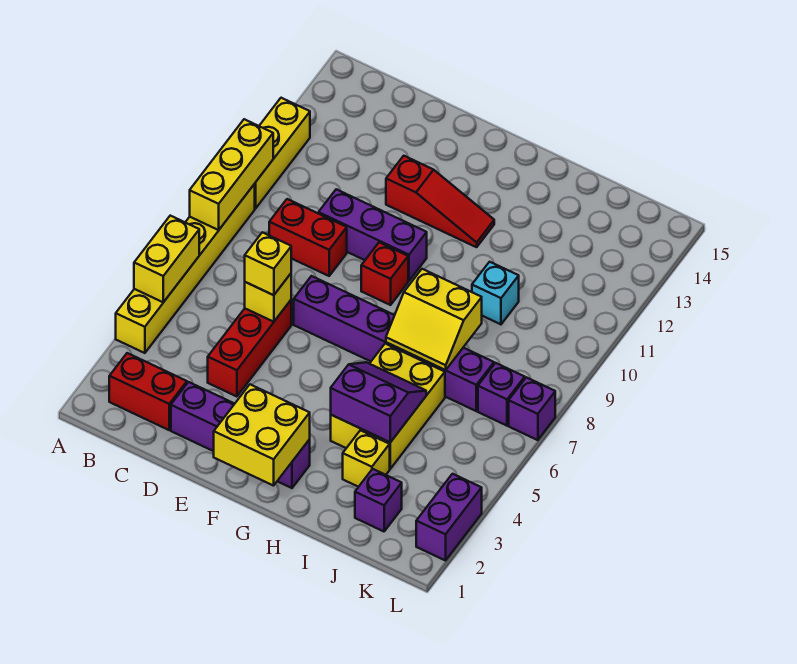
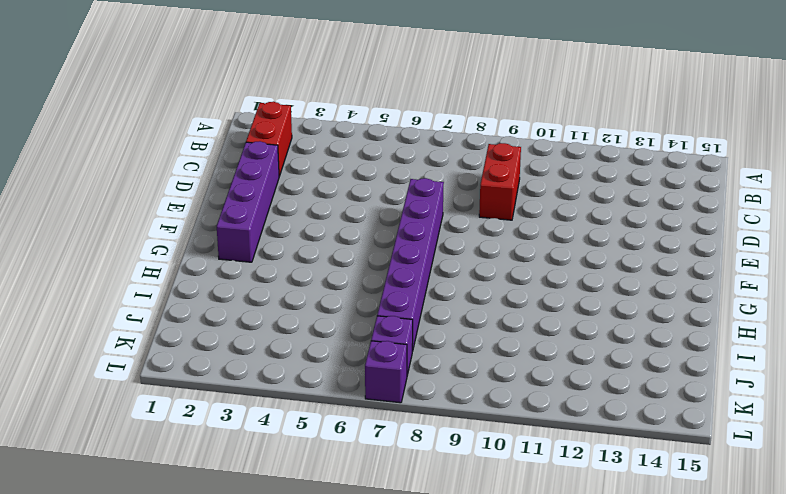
none -> yellow brick A4:A9 level 1
none -> yellow brick A10:A12 level 1
none -> red brick D4:D6 level 1

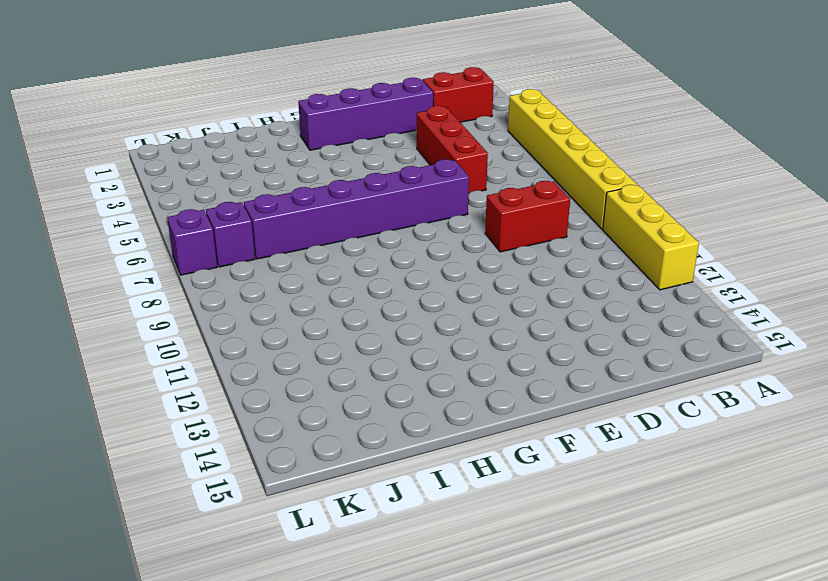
none -> purple brick D10:F10 level 1
none -> red slope E12:G12 level 1 top E
none -> red brick F9 level 1

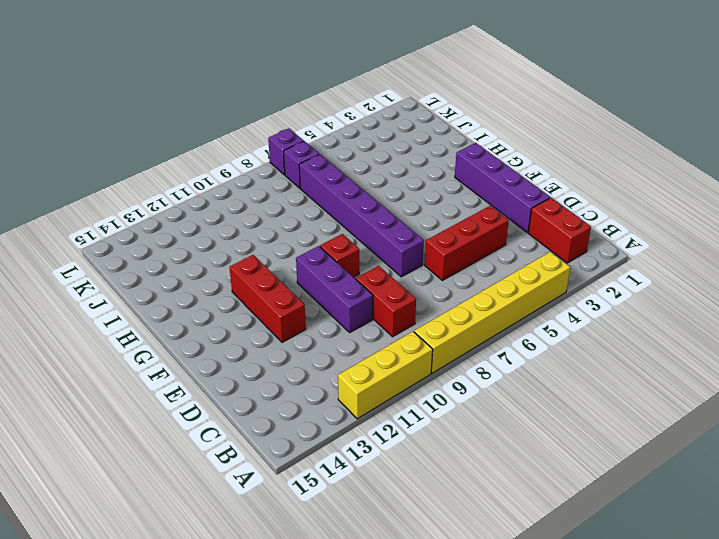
red brick E12:G12 level 1 -> red slope E12:G12 level 1 top E
none -> yellow brick H4:I6 level 1
none -> yellow brick I3 level 1
none -> cyan brick I10 level 1

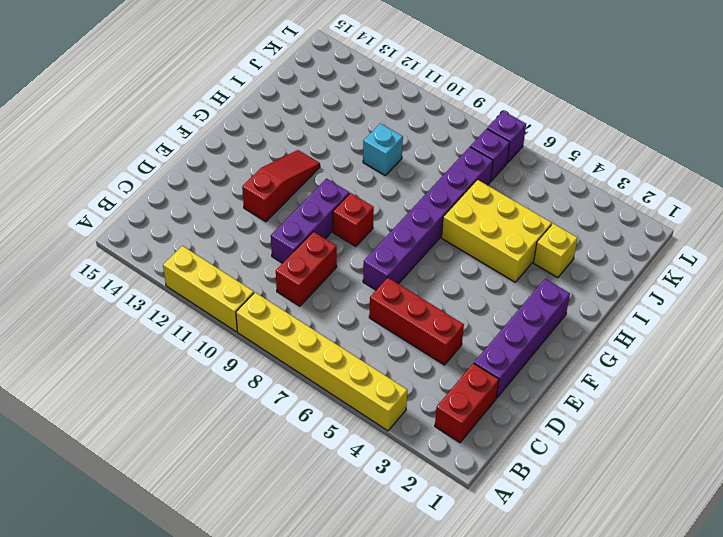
none -> purple brick J2 level 1
none -> purple brick L2:L3 level 1
none -> yellow brick A5:A6 level 2

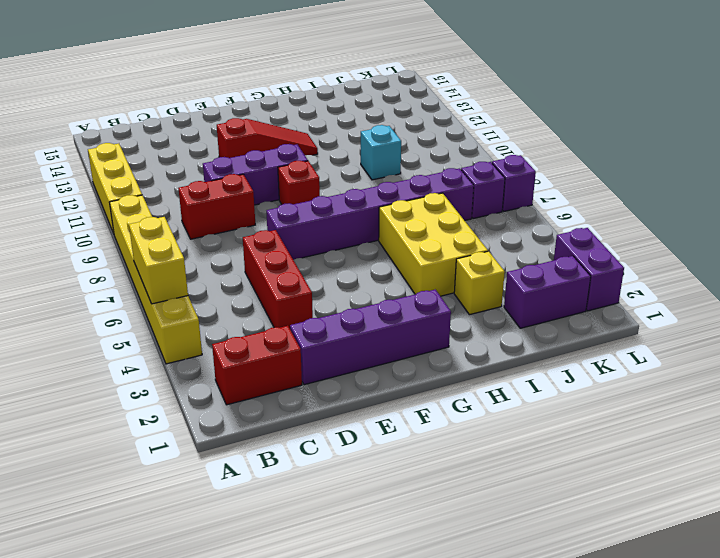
purple brick J2:K2 level 1 -> purple brick J2 level 1
none -> yellow brick A8:A10 level 2
none -> yellow brick D6 level 2
none -> yellow brick F1:G2 level 2

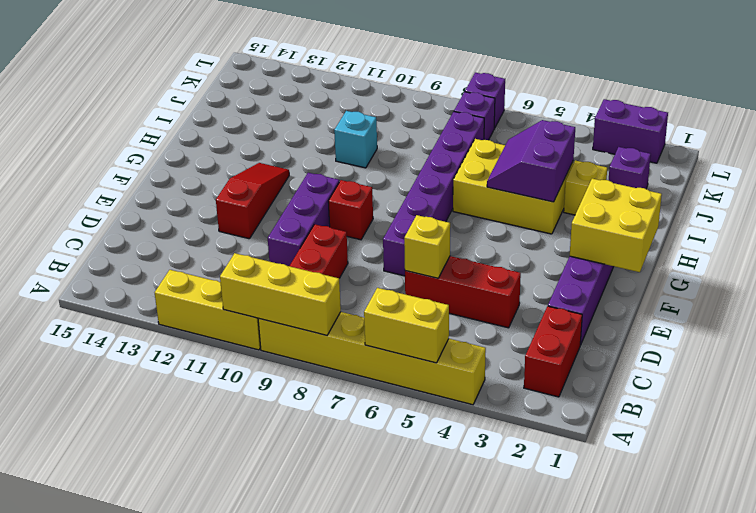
none -> yellow slope H7:I8 level 2 top 8
none -> yellow brick D6 level 3

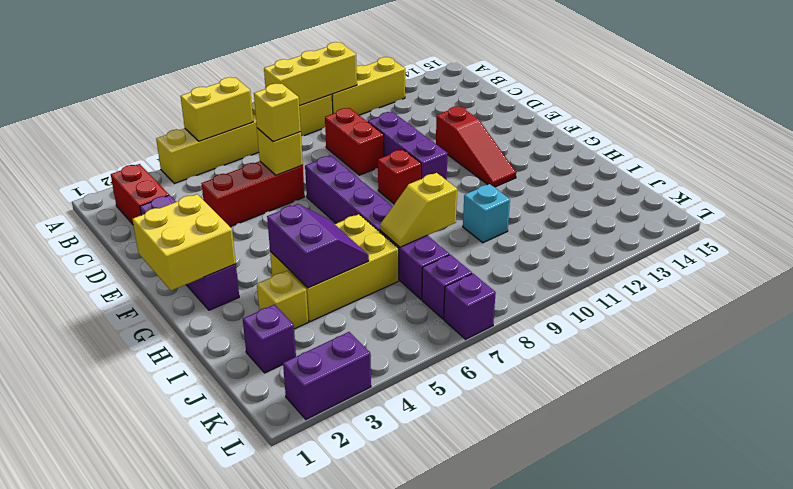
yellow slope I7:I8 level 2 top 8 -> yellow slope H7:I8 level 2 top 8

